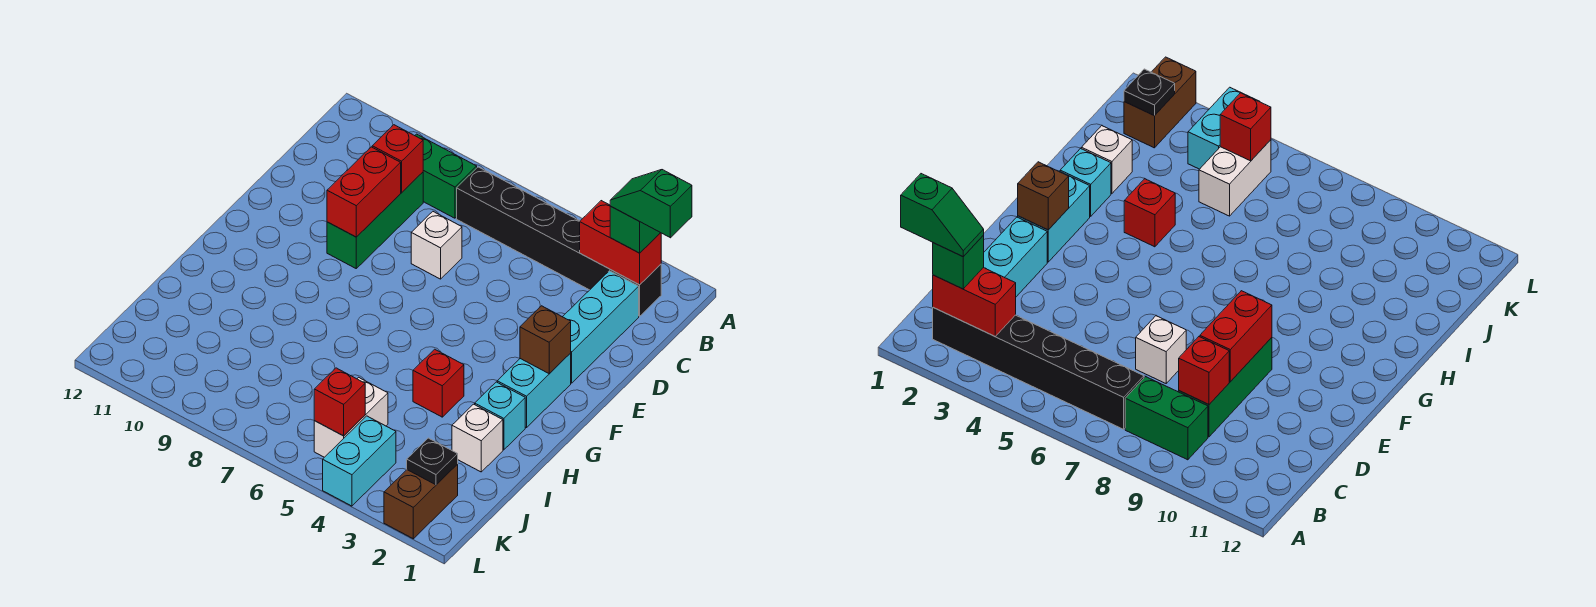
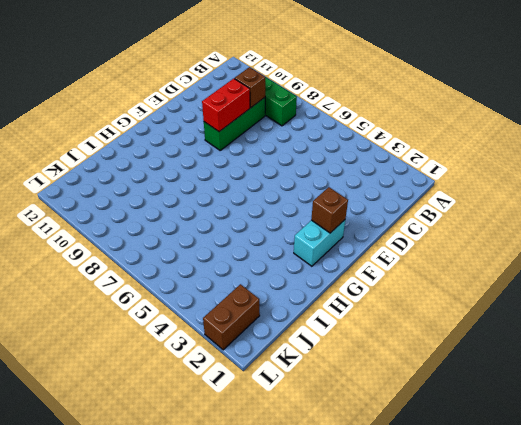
brown brick C9 level 2 -> red brick C9 level 2
none -> black brick B2:B7 level 1
none -> cyan brick C2:E2 level 1
none -> white brick D7 level 1

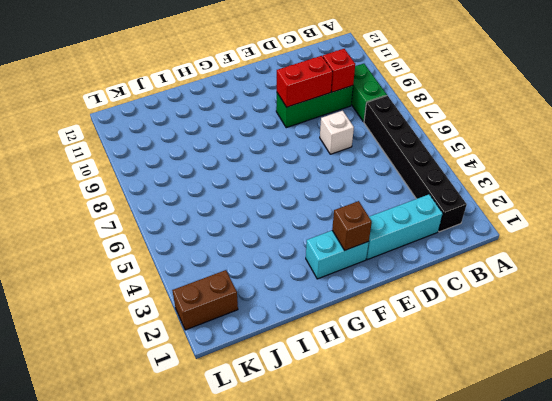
none -> cyan brick H2 level 1
none -> red brick H4 level 1
none -> white brick I2 level 1

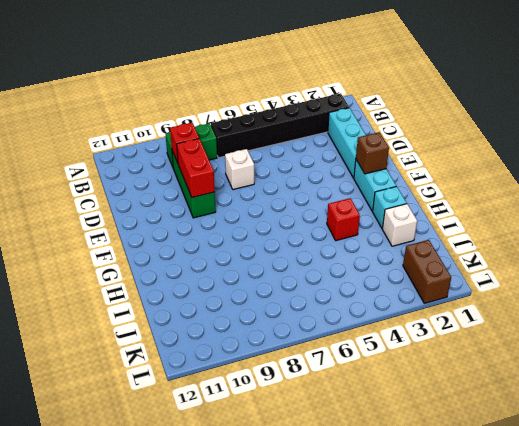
none -> white brick J5:K5 level 1
none -> cyan brick K4:L4 level 1
none -> red brick B2:B3 level 2

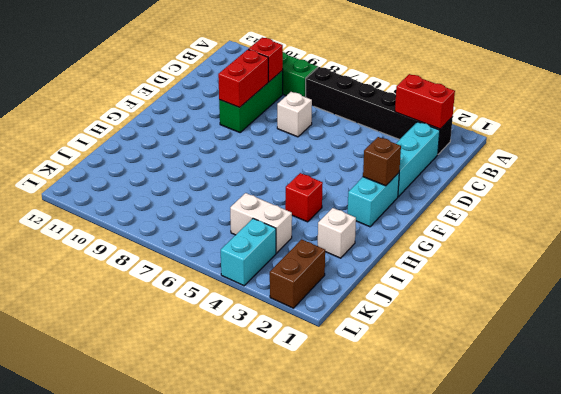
white brick J4:J5 level 1 -> white brick J5:K5 level 1
none -> cyan brick H2 level 1
none -> black plate K2 level 2
none -> red brick K5 level 2

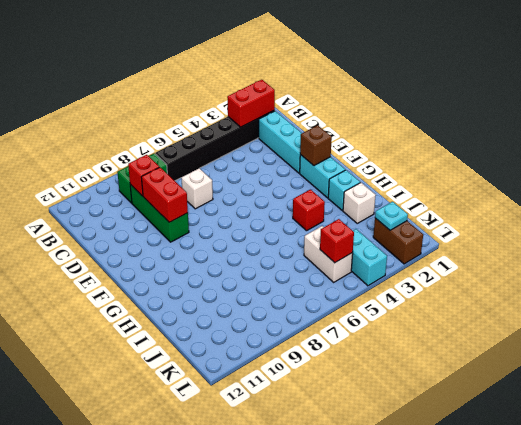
cyan plate K2 level 2 -> black plate K2 level 2
none -> green brick B2 level 3
none -> green slope B1:B2 level 4 top 1

